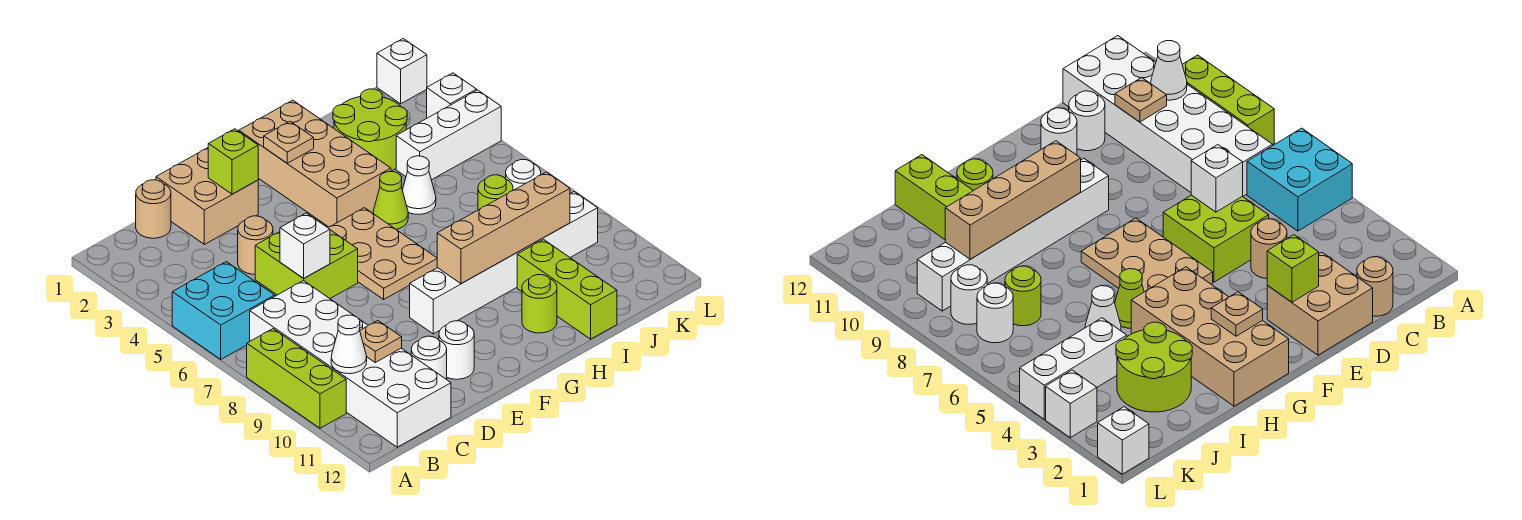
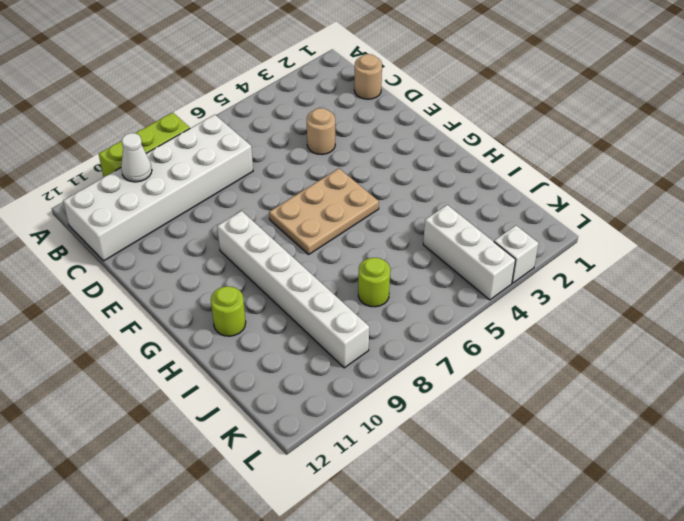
none -> cyan brick A5:B6 level 1
none -> tan brick D1:E2 level 1
none -> lime brick D5:E6 level 1

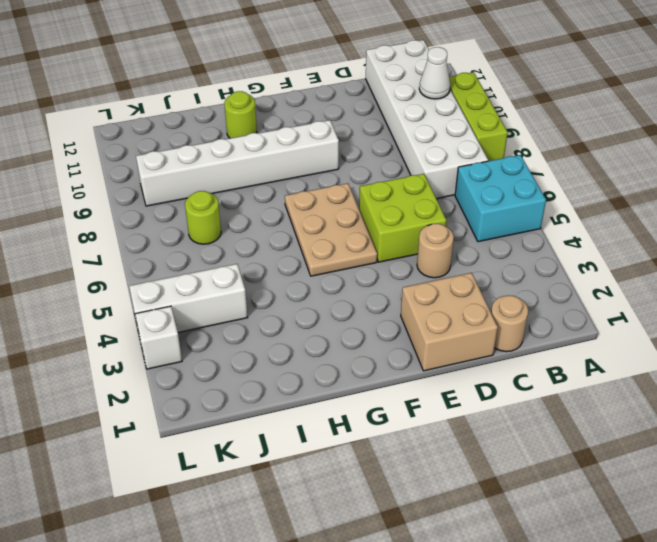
none -> white round brick D11 level 1
none -> white round brick E11 level 1
none -> tan brick G1:H4 level 1

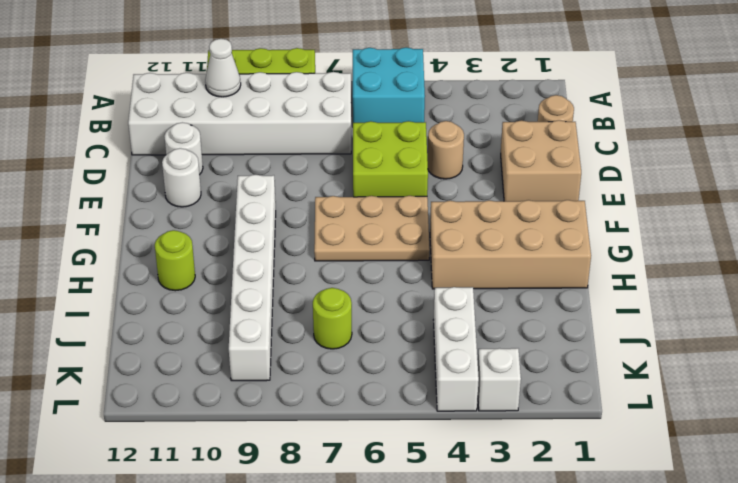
none -> lime cone H5 level 1
none -> lime round brick I2:J3 level 1
none -> white cone I5 level 1

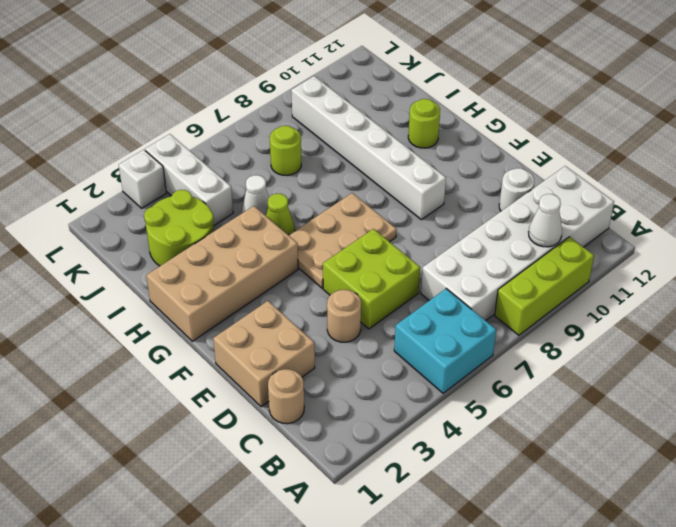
none -> white round brick E11 level 1
none -> lime brick I10:I12 level 1
none -> white round brick K7 level 1

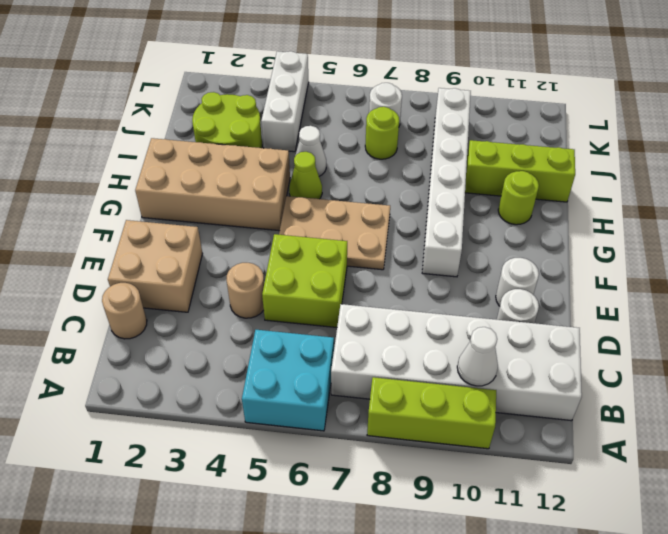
none -> white round brick K8 level 1
none -> white brick L1 level 1
none -> white brick L3 level 1

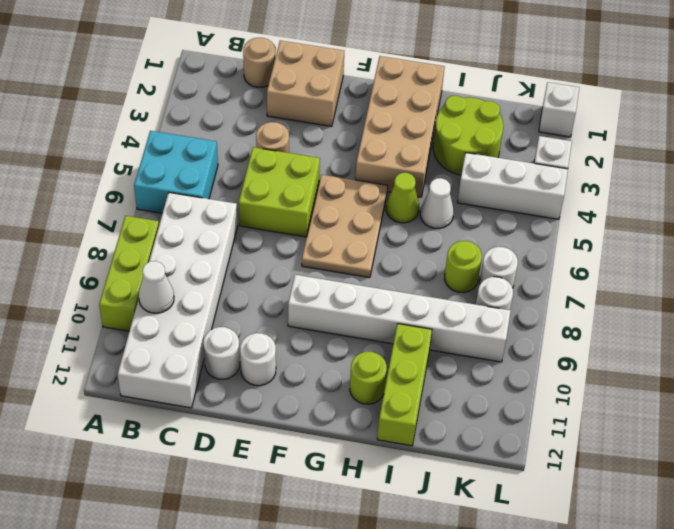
none -> tan plate C10 level 2
none -> white brick D6 level 2
none -> lime brick E2 level 2

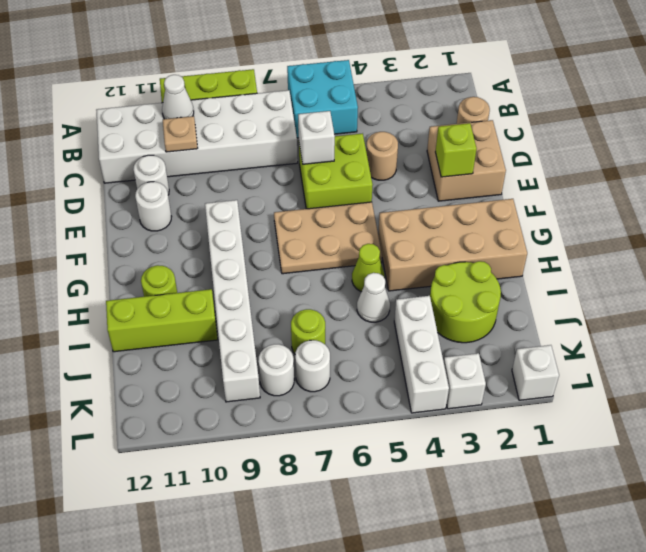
none -> tan plate G2 level 2
none -> tan brick G9:J9 level 2

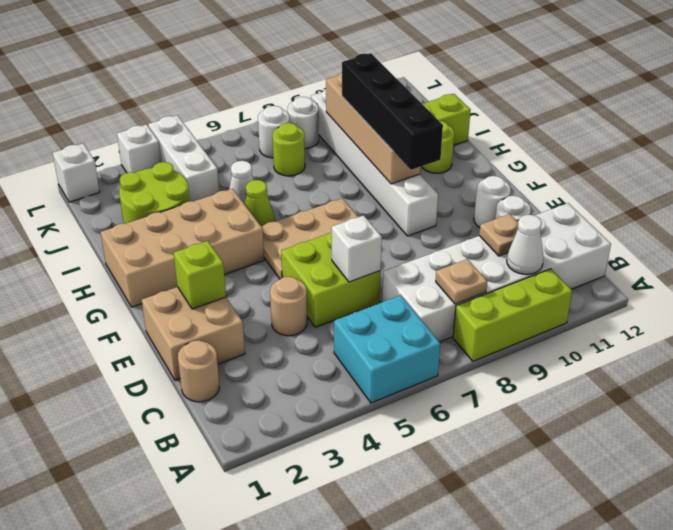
tan plate B8 level 2 -> tan plate G2 level 2
black brick F9:I9 level 3 -> none

